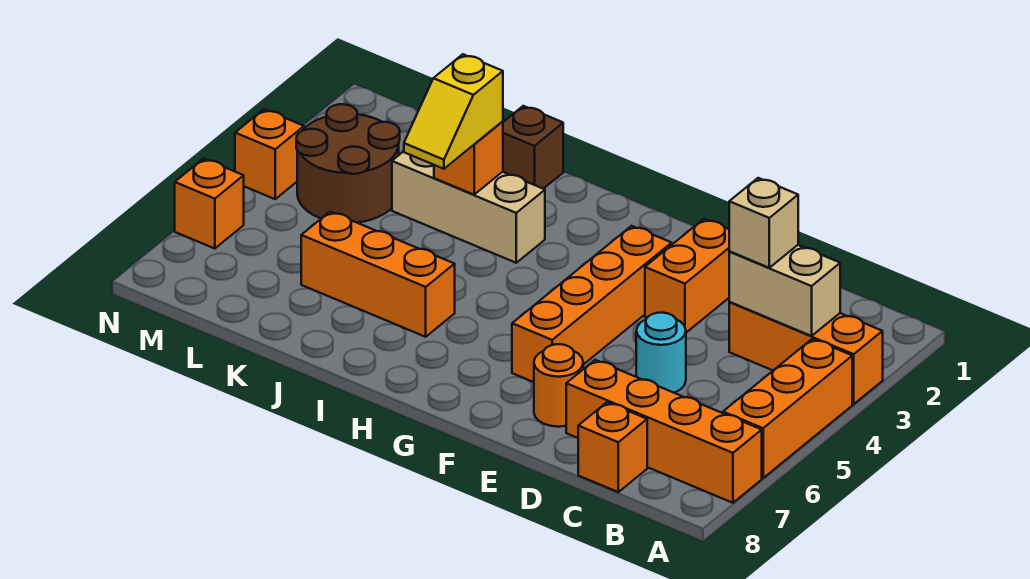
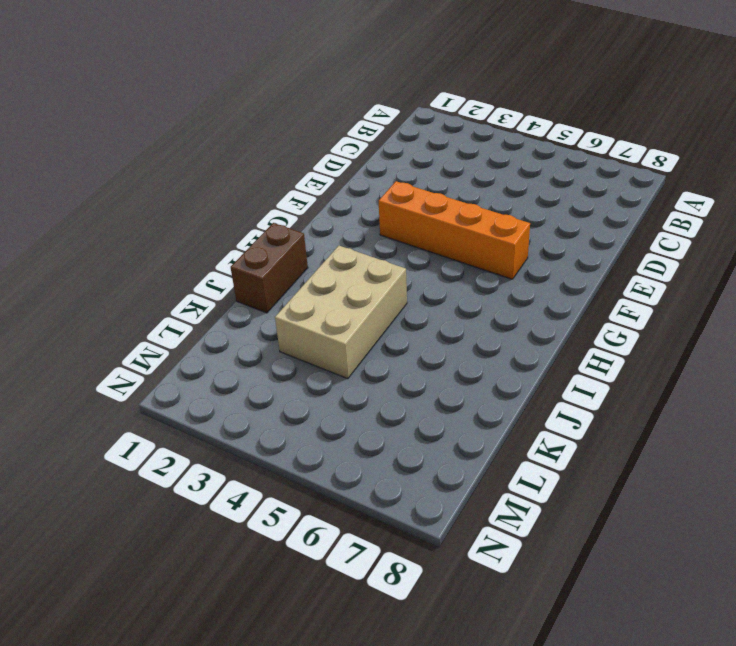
brown brick I1:J1 level 1 -> brown brick J1 level 1
tan brick I3:K4 level 1 -> tan brick I3:K3 level 1
none -> orange brick A3:C3 level 1
none -> orange brick A4:A6 level 1
none -> orange brick A7:D7 level 1

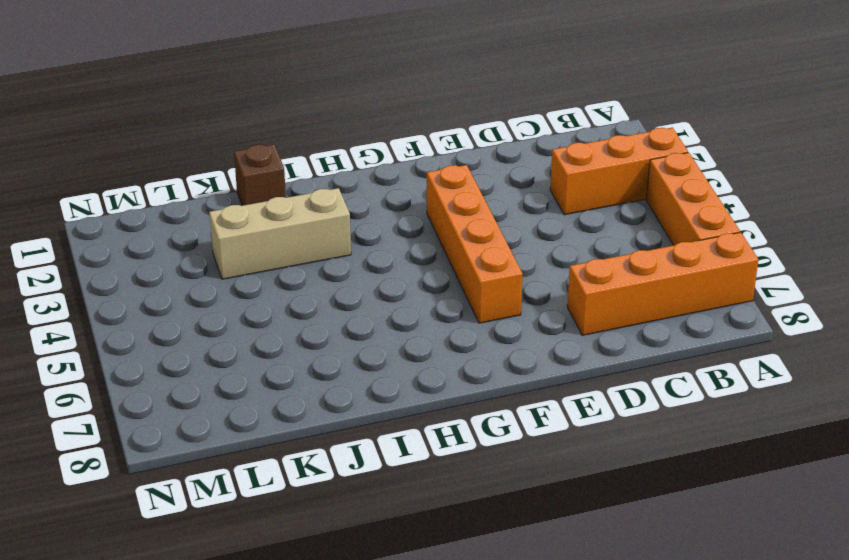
none -> orange brick C8 level 1
none -> cyan round brick D5 level 1
none -> orange brick E2:E3 level 1

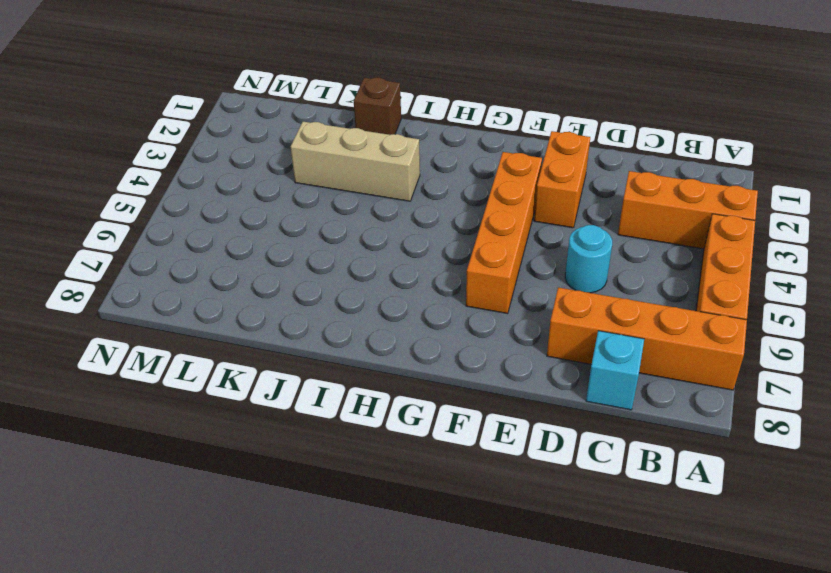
cyan brick C8 level 1 -> orange brick C8 level 1
none -> orange round brick E7 level 1
none -> orange brick I6:K6 level 1
none -> brown round brick L3:M4 level 1

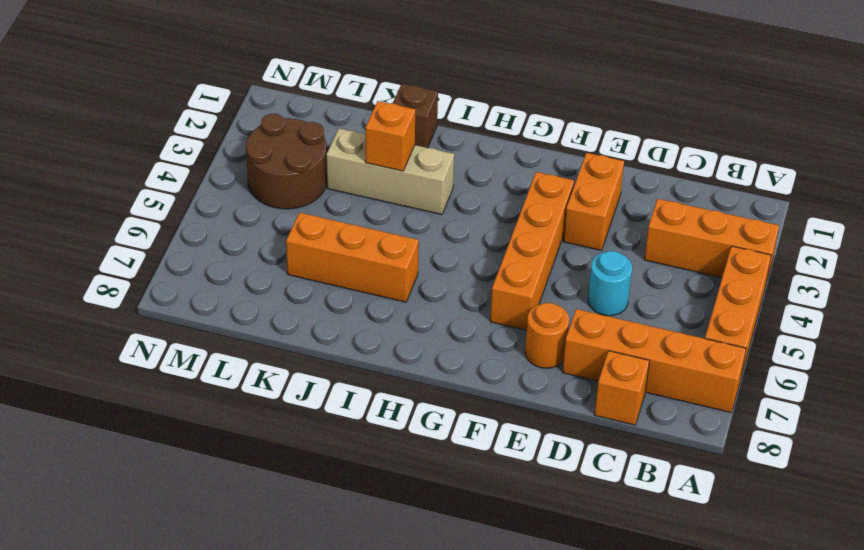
none -> orange brick N4 level 1
none -> orange brick N6 level 1
none -> tan brick B3:C3 level 2

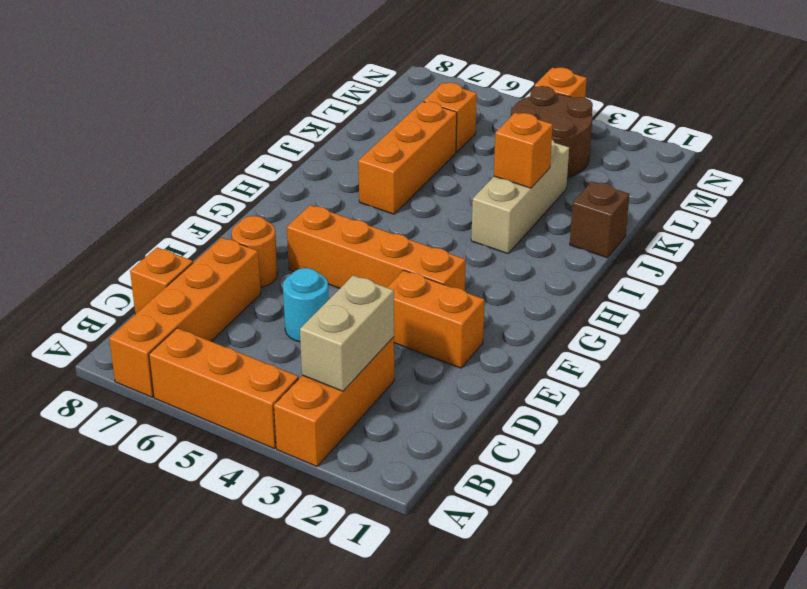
orange brick L6 level 1 -> orange brick N6 level 1
none -> tan brick C3 level 3
none -> yellow slope J3:J4 level 3 top 3

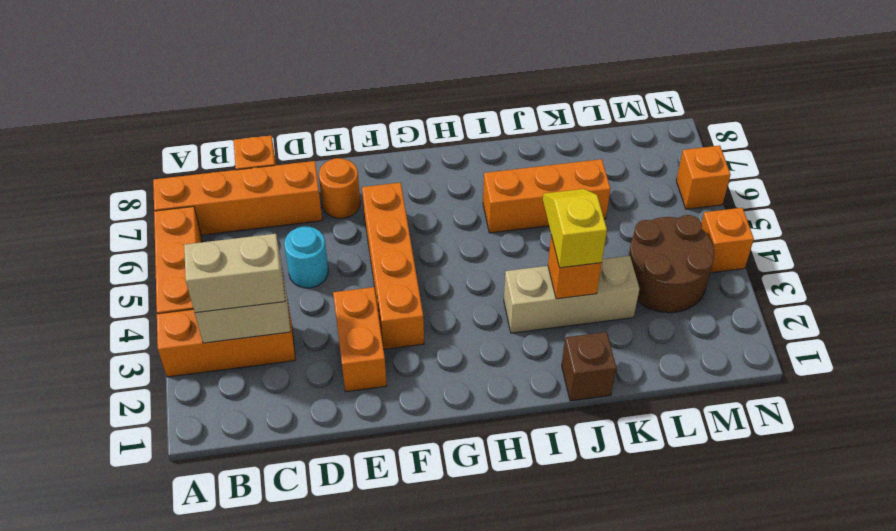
tan brick B3:C3 level 3 -> tan brick C3 level 3

